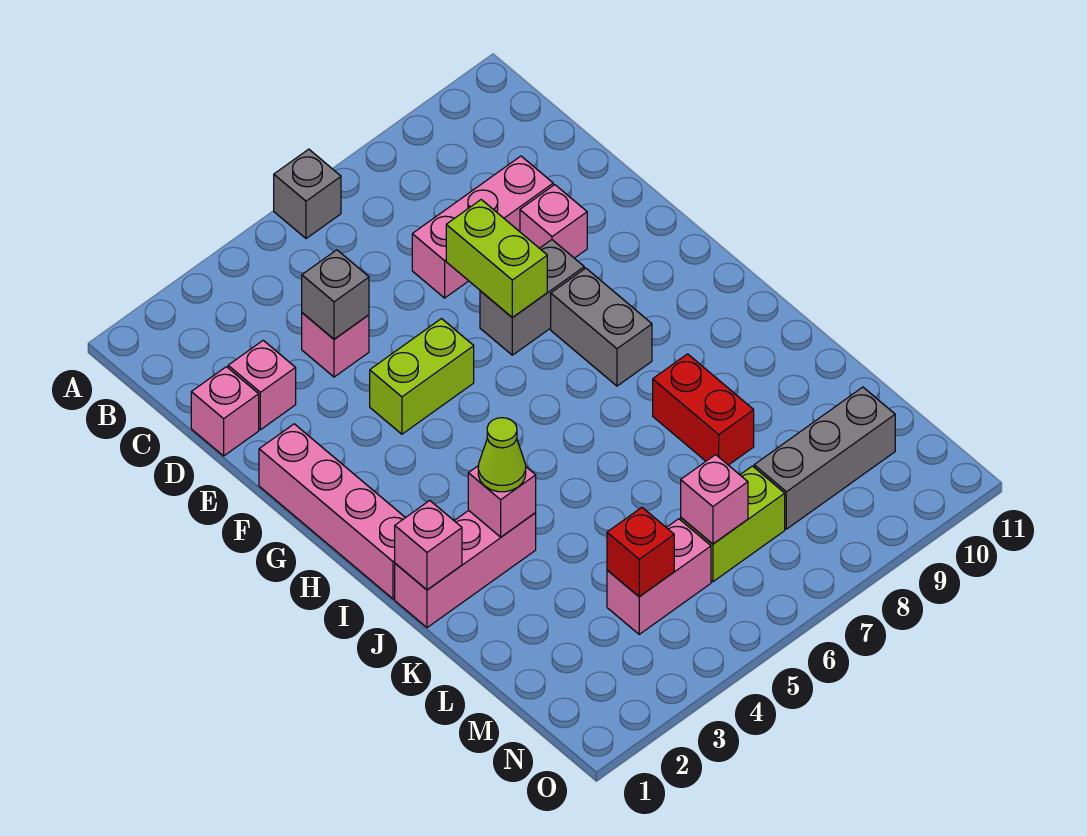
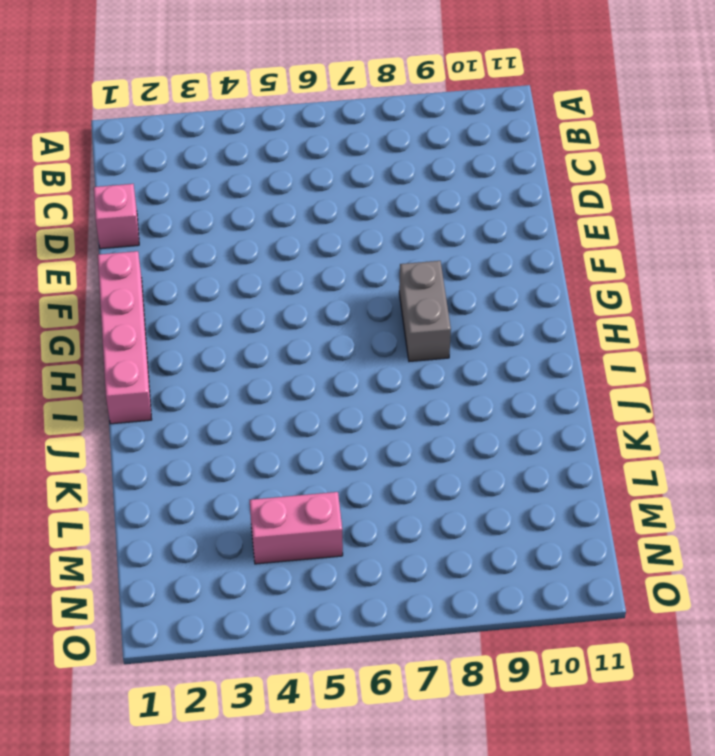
none -> grey brick A6 level 1
none -> pink brick D2 level 1
none -> pink brick D4 level 1

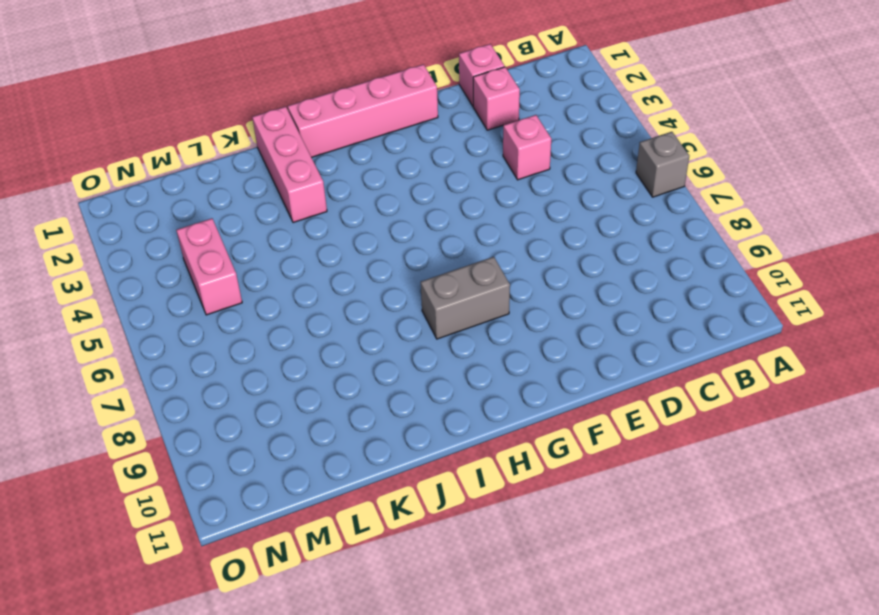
none -> pink brick D7:D9 level 1
none -> pink brick E9 level 1
none -> lime brick F4:F5 level 1

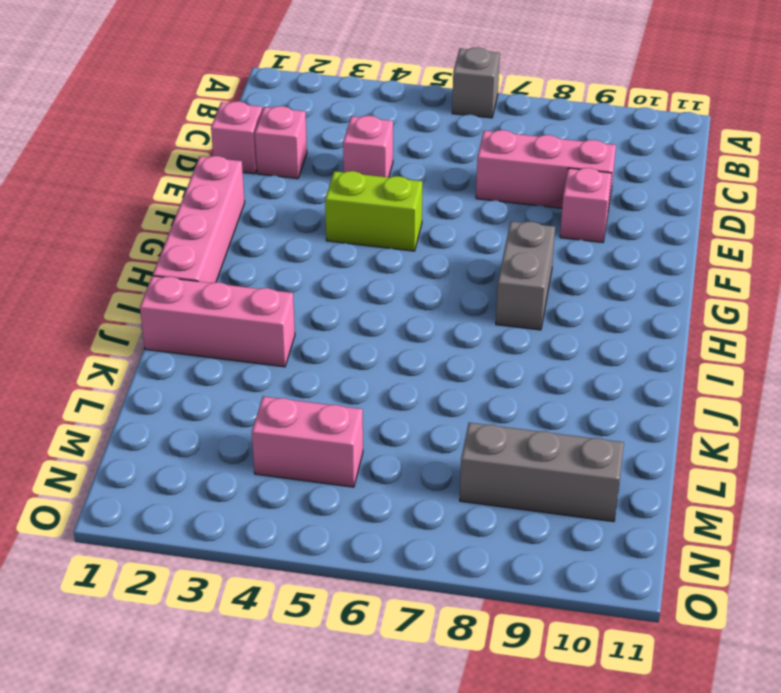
none -> grey brick F7:F8 level 1
none -> red brick J8:K8 level 1
none -> lime brick M6:M7 level 1

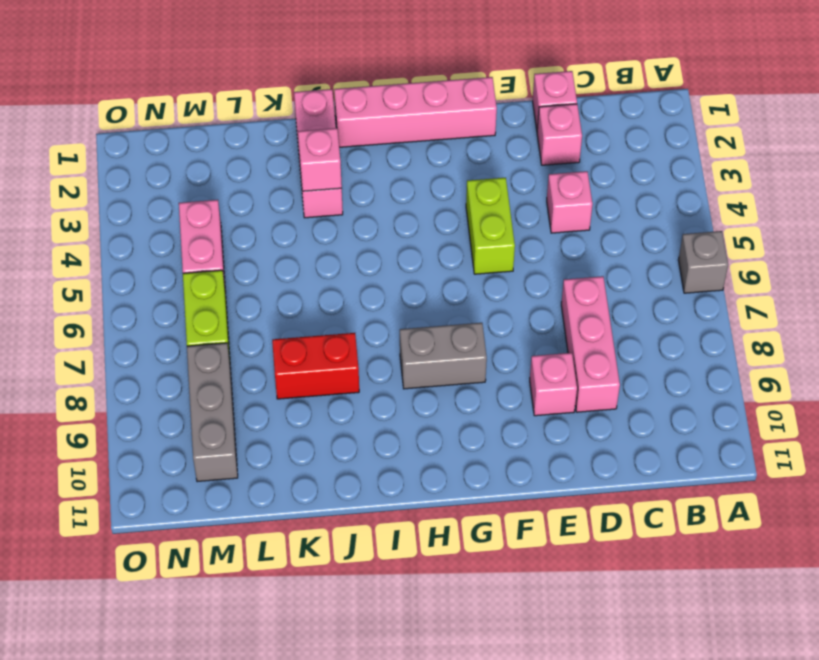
none -> grey brick F7:F8 level 1
none -> grey brick D4 level 2
none -> lime brick E7:F7 level 2

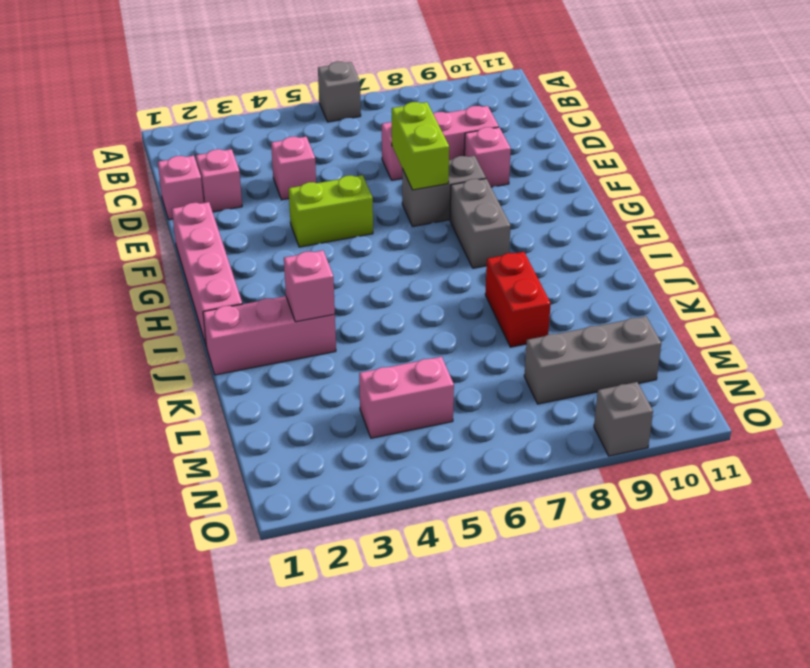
grey brick O9 level 1 -> grey brick D4 level 2
none -> lime brick M6:M7 level 1
none -> pink brick J1 level 2
none -> red brick M4 level 2

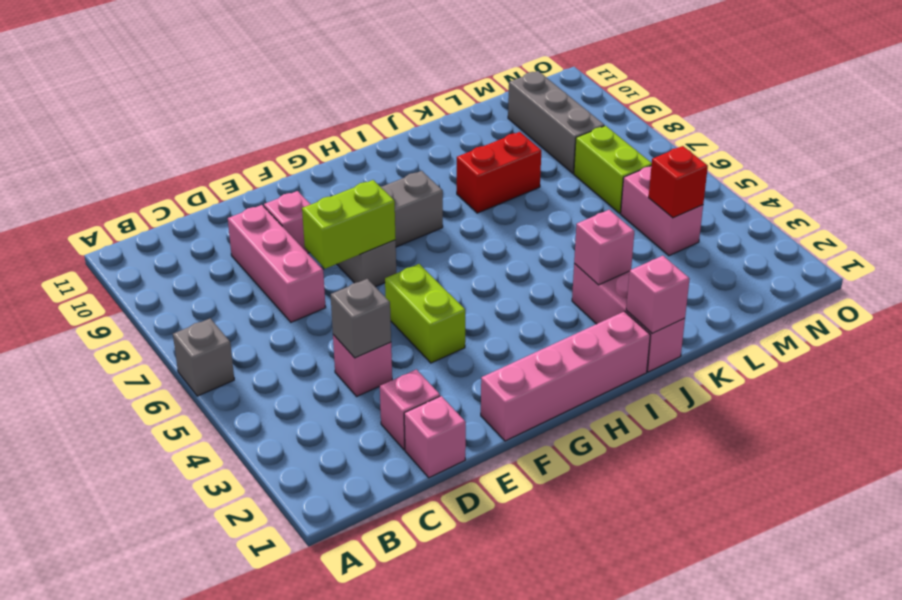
none -> pink brick M6 level 2
none -> lime cone J3 level 3

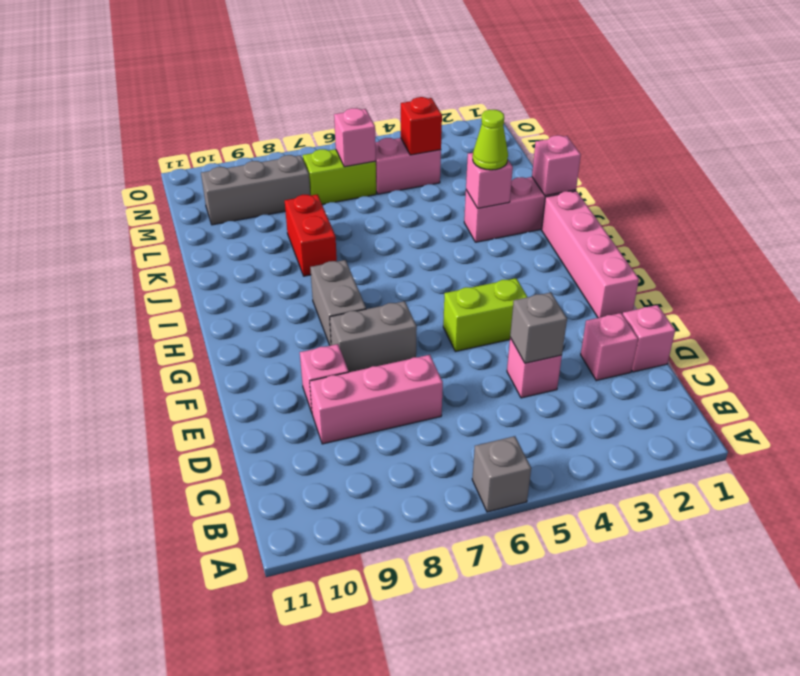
none -> lime brick E7:F7 level 2

